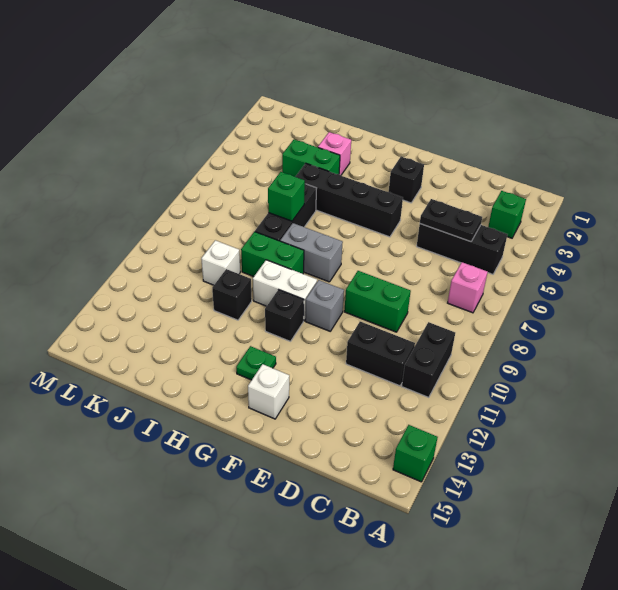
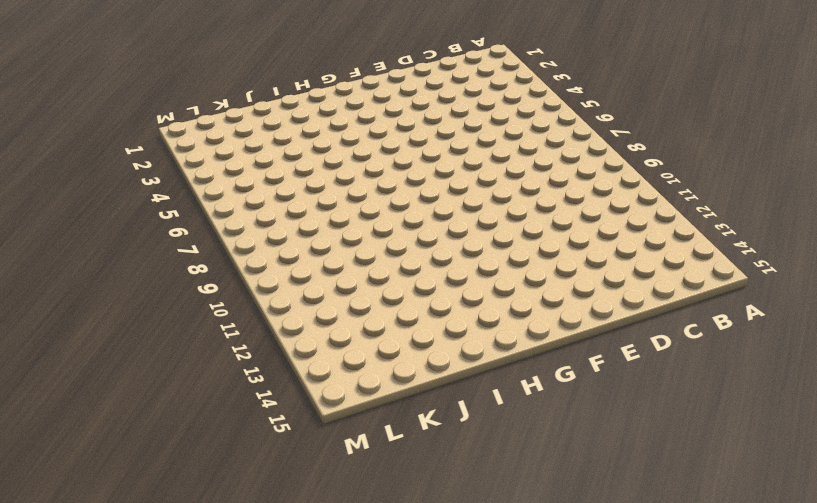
none -> green brick A14 level 1
none -> green brick B3 level 1
none -> black brick B5:D5 level 1

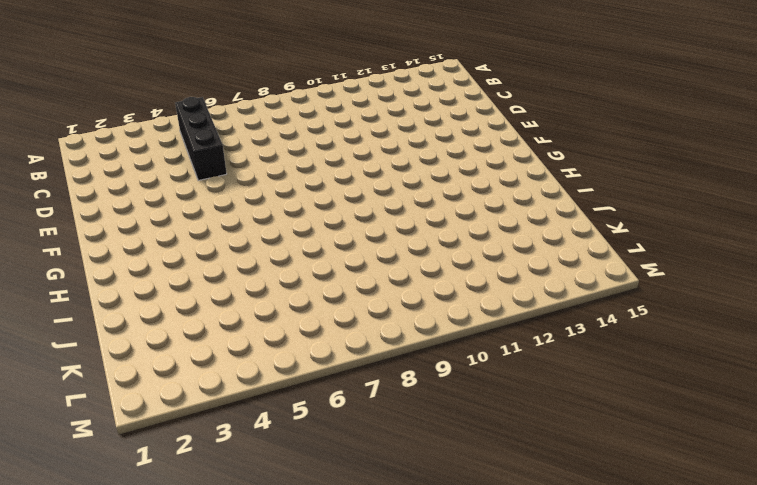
none -> green brick A14 level 1
none -> green brick B3 level 1
none -> pink brick B7 level 1

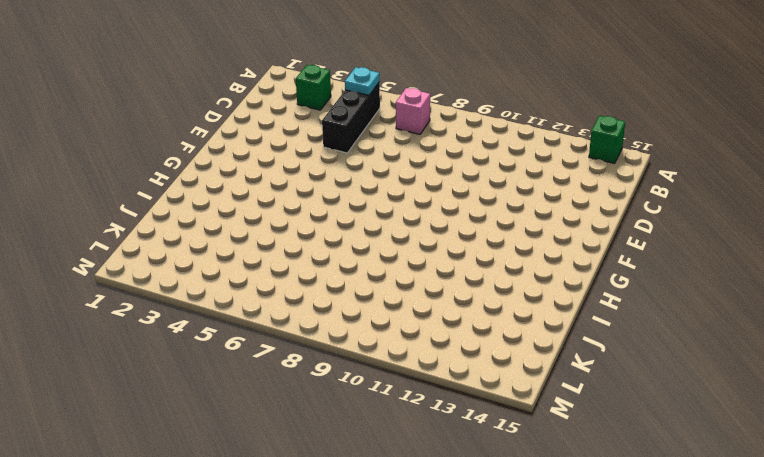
cyan plate B5 level 2 -> none
none -> black brick B10:B11 level 1
none -> black brick C11:D11 level 1
none -> green brick D9:E9 level 1

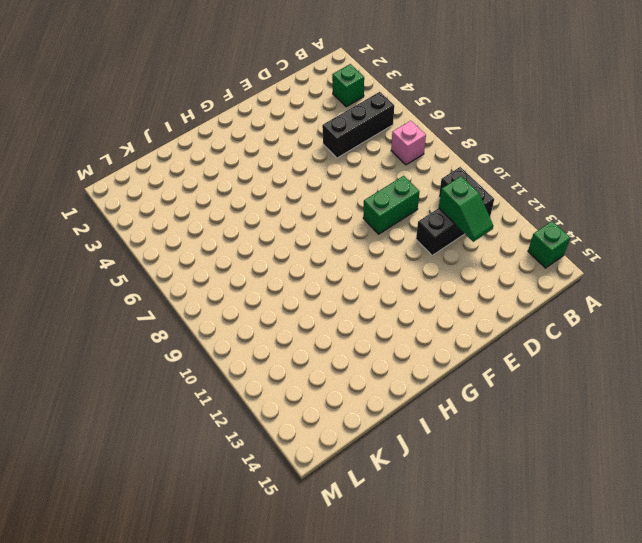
green slope C11:C12 level 2 top 11 -> none
none -> black brick F3 level 1
none -> black brick F5:I5 level 1
none -> grey brick F10 level 1

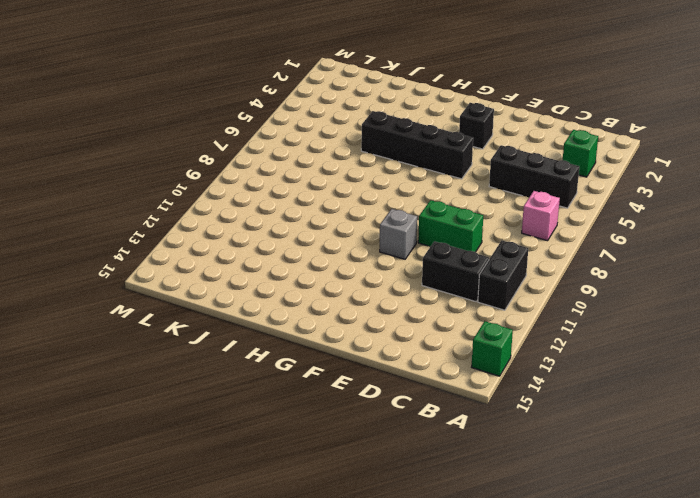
none -> white brick F14 level 1
none -> grey brick G8:H8 level 1
none -> white brick G10:H10 level 1

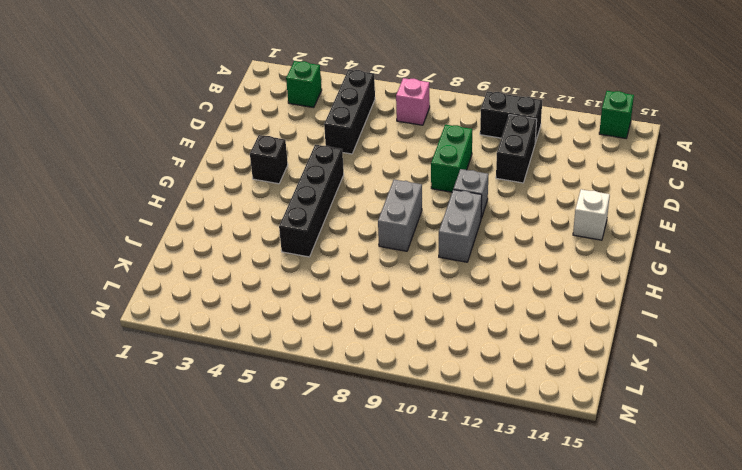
grey brick G10:H10 level 1 -> white brick G10:H10 level 1
none -> black brick G11 level 1
none -> green plate G13 level 1
none -> green brick H9:I9 level 1

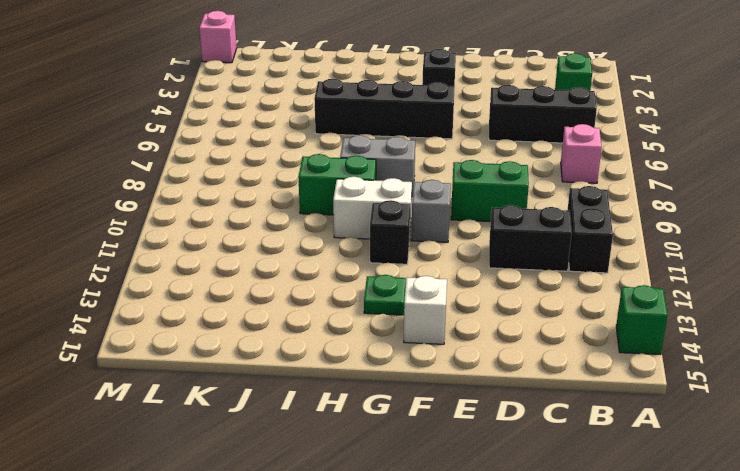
pink brick M1 level 1 -> pink brick I3 level 1
none -> green brick I4:J4 level 1
none -> black brick I6:I8 level 1
none -> black brick I11 level 1

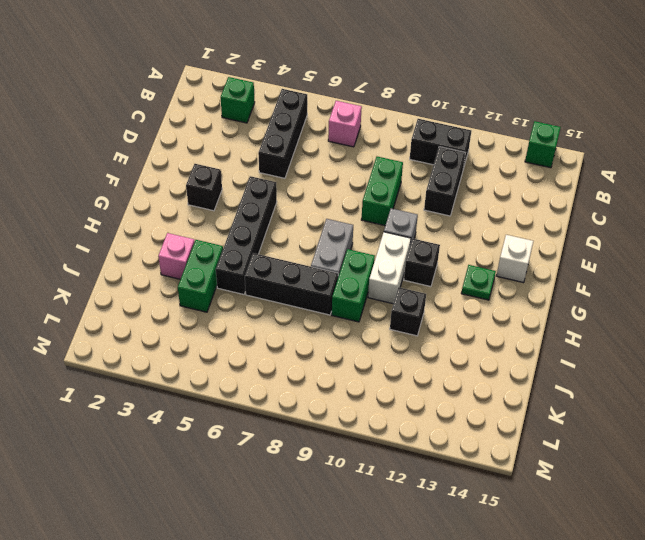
none -> white brick J10 level 1
none -> black plate C5:D5 level 2
none -> green brick I7 level 2

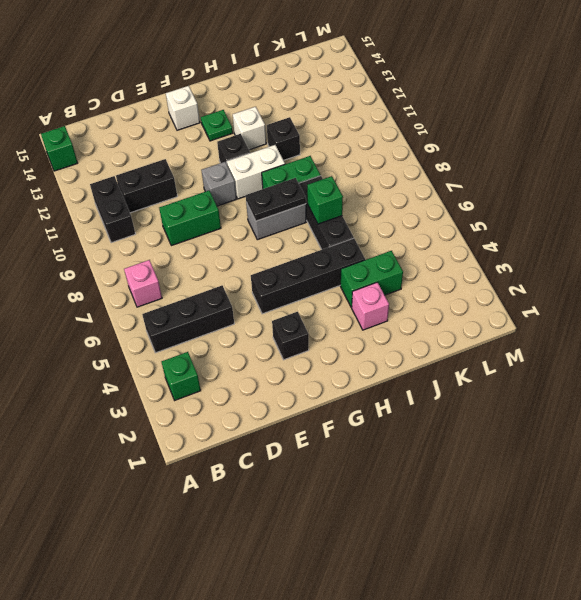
black plate G8:H8 level 2 -> black plate C5:D5 level 2
white brick H12 level 1 -> white brick J10 level 1

